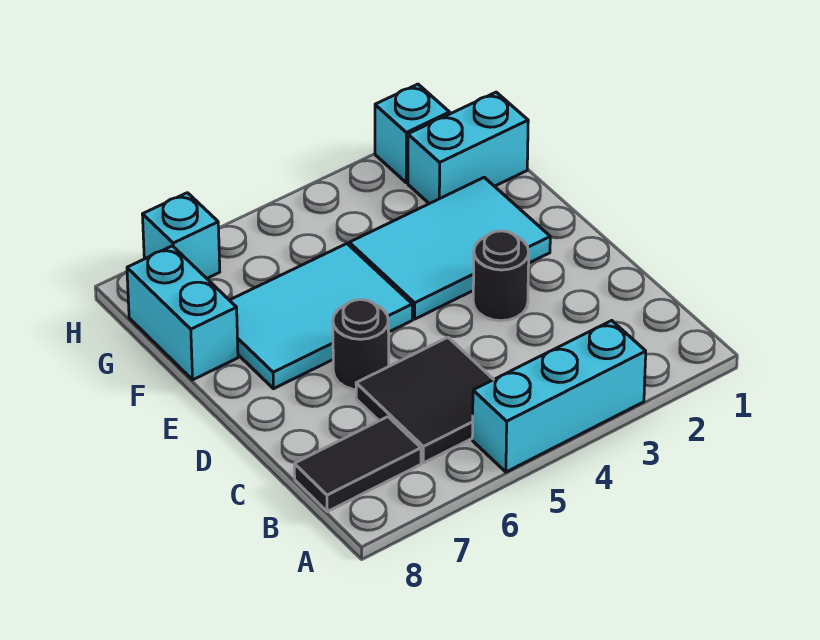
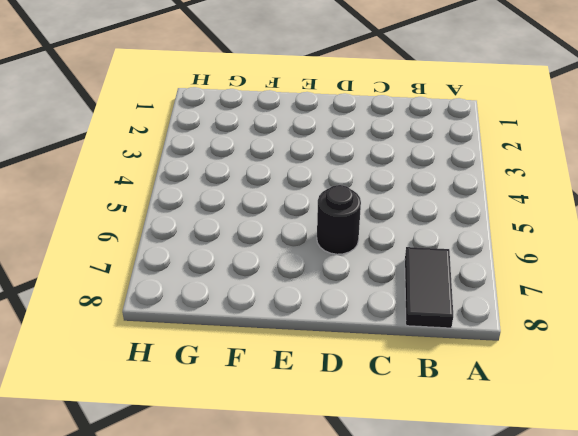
none -> cyan brick A3:A5 level 1
none -> black tile B5:C6 level 1

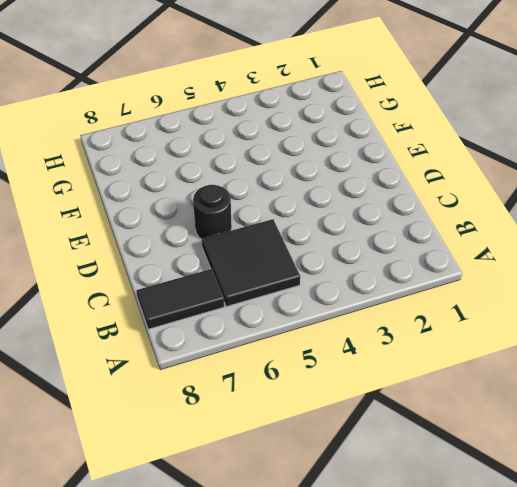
none -> cyan brick A3:A5 level 1
none -> black round brick D3 level 1

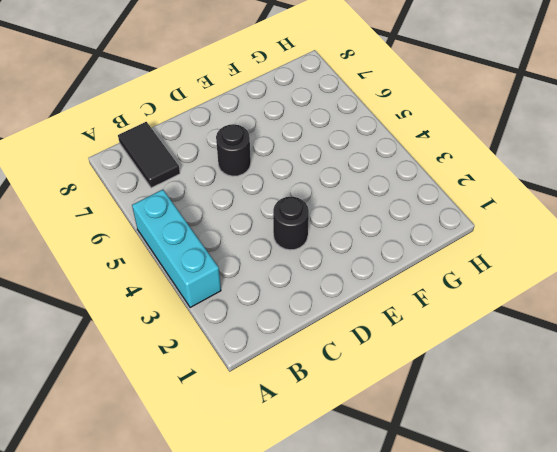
none -> black tile B5:C6 level 1
none -> cyan tile E2:F4 level 1

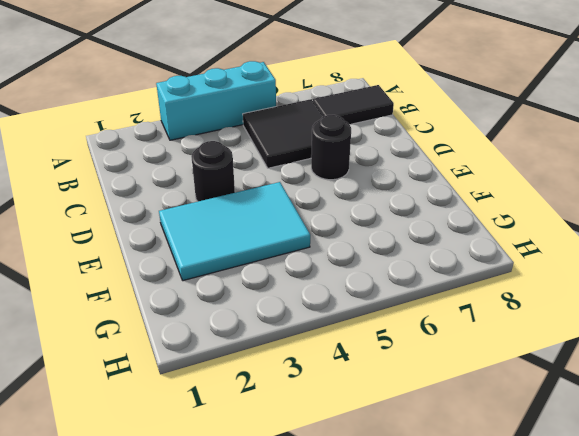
none -> cyan tile E5:F7 level 1
none -> cyan brick F8:G8 level 1

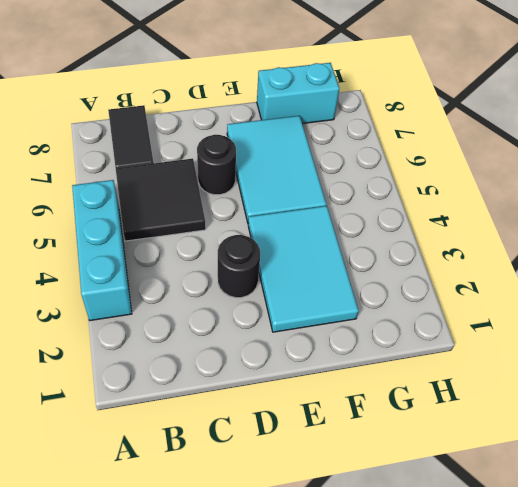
none -> cyan brick G1:G2 level 1
none -> cyan brick H2 level 1

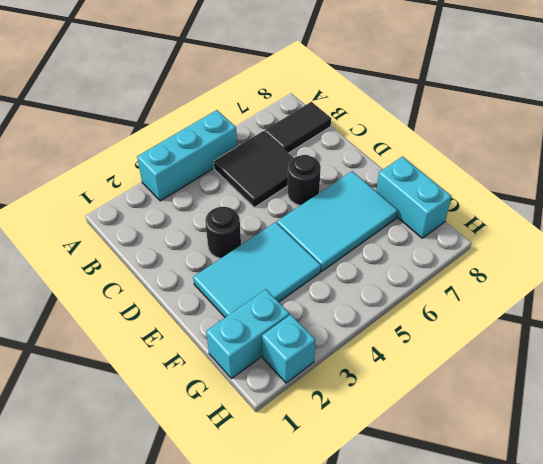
none -> cyan brick H7 level 1

